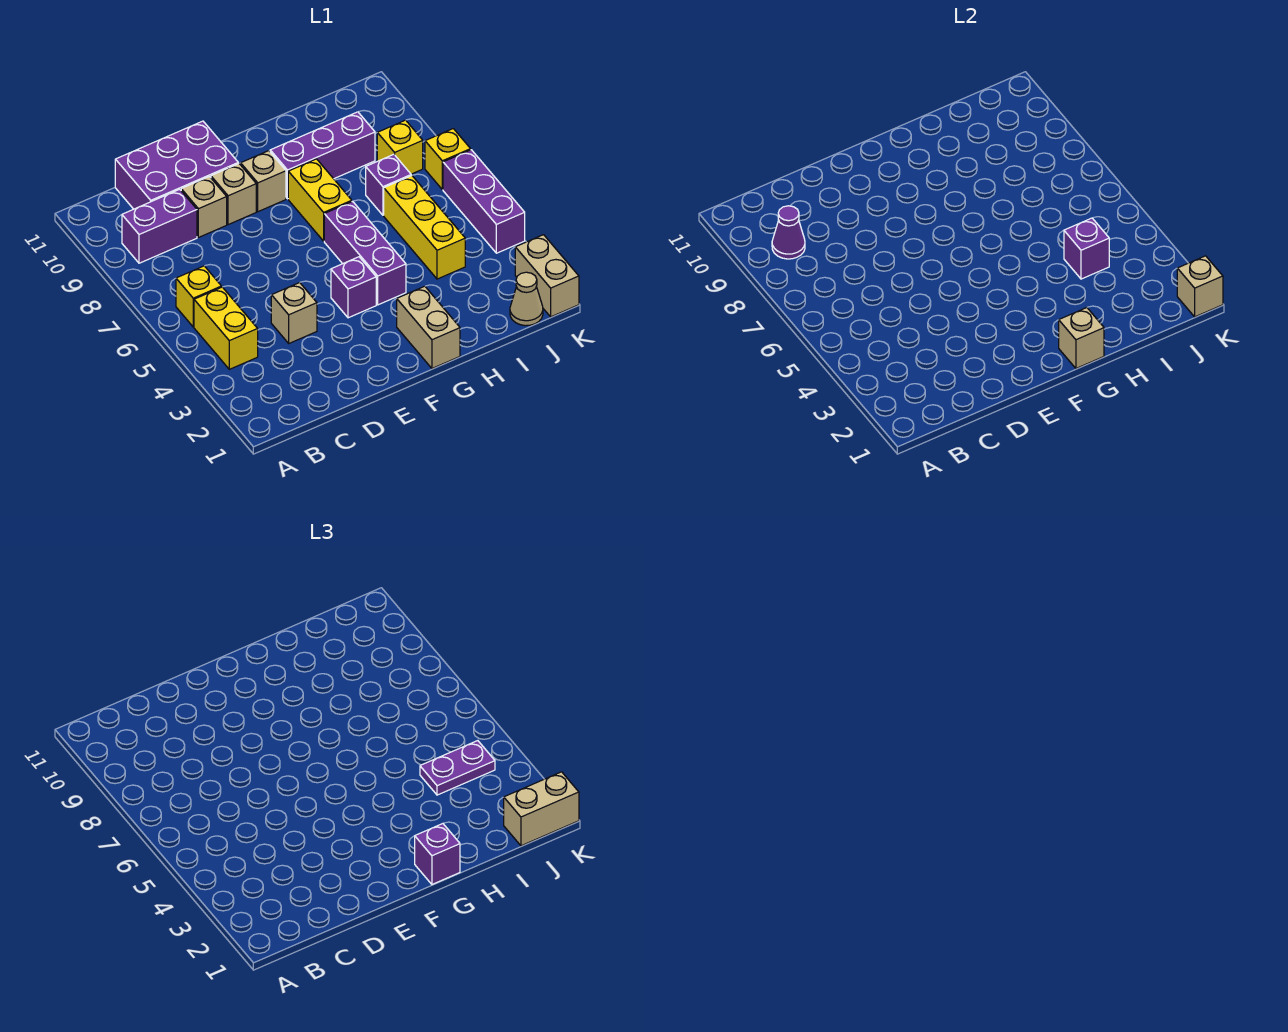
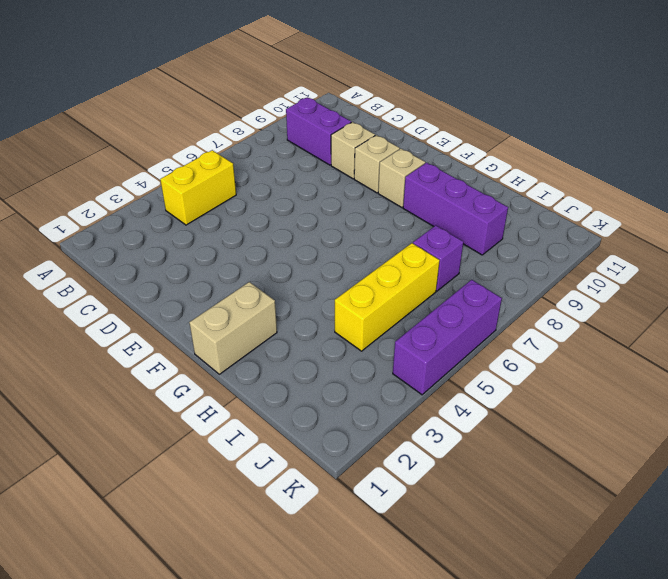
none -> yellow brick B6 level 1
none -> purple brick C10:E11 level 1
none -> tan brick D4 level 1

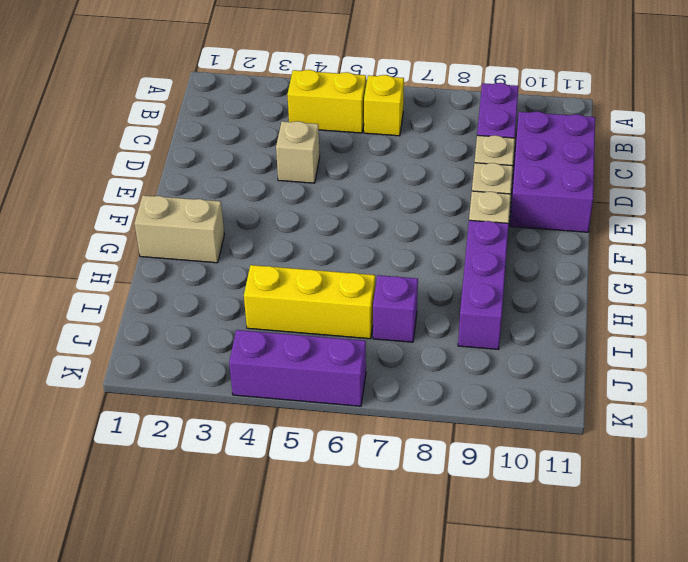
none -> purple brick F4 level 1
none -> purple brick G4:G6 level 1
none -> yellow brick G7:G8 level 1

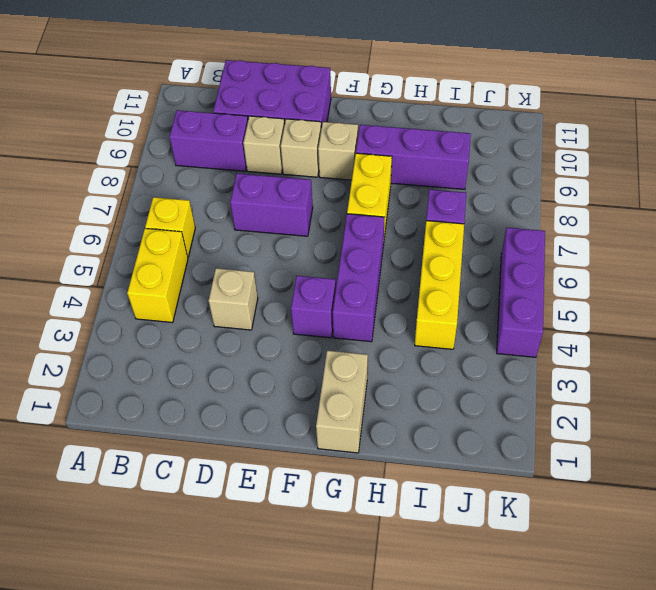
purple brick D7:E7 level 1 -> none
none -> tan cone J1 level 1
none -> yellow brick J8 level 1
none -> tan brick K1:K2 level 1

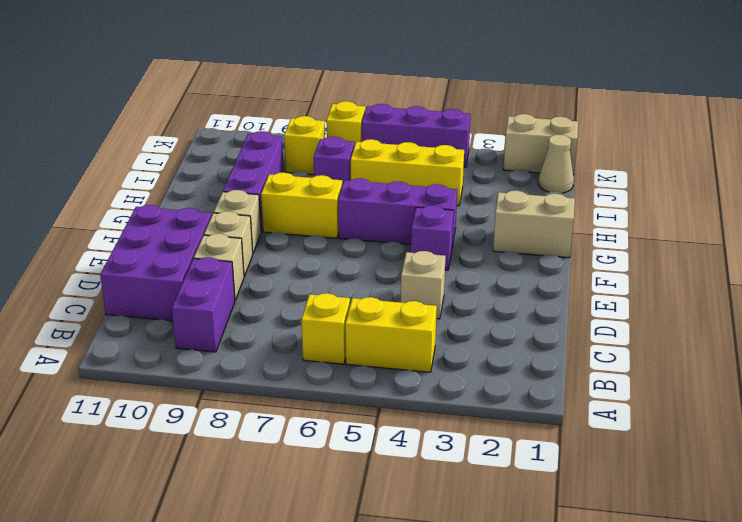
none -> purple cone B9 level 2
none -> tan brick G1 level 2
none -> purple brick I4 level 2

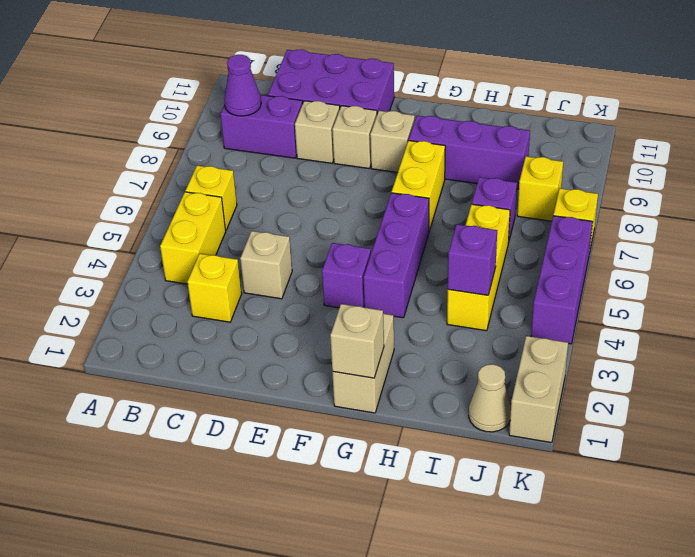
yellow brick C3 level 1 -> none
none -> tan brick K1 level 2
none -> purple brick G1 level 3
none -> purple plate I4:J4 level 3

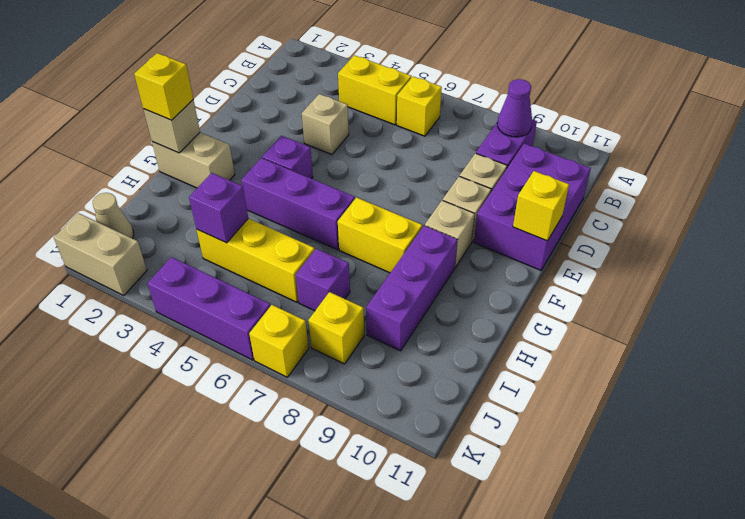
yellow brick E11 level 2 -> none
yellow brick G1 level 3 -> purple brick G1 level 3
none -> tan brick K1 level 2
none -> purple plate I4:J4 level 3
none -> tan brick J1:K1 level 3

